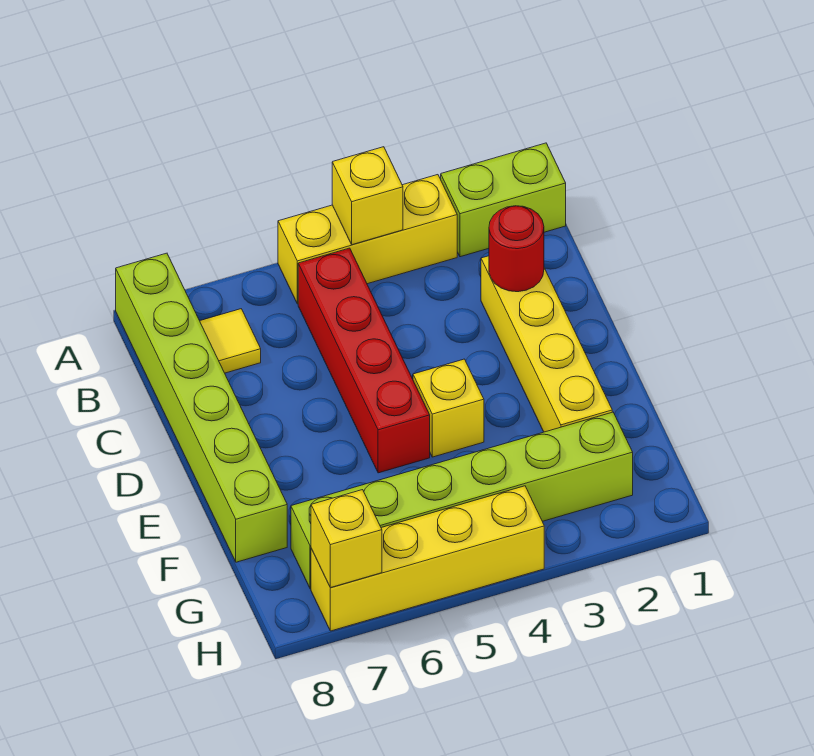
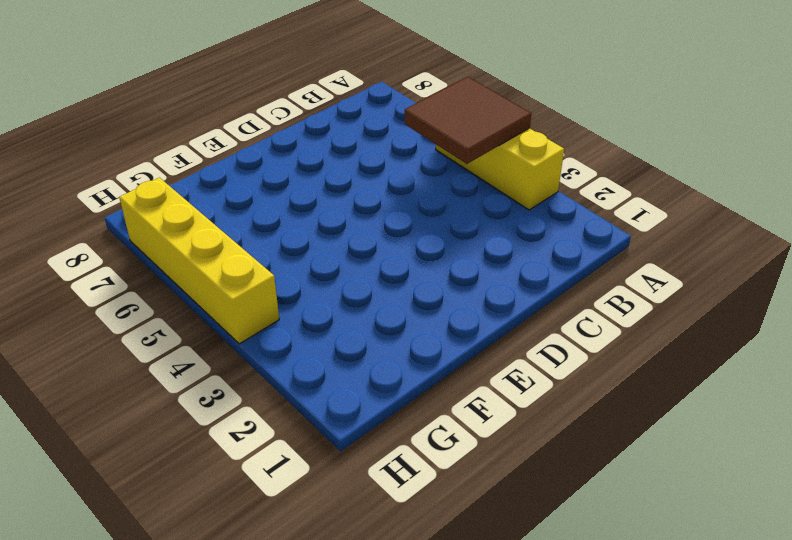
brown tile A4:B5 level 2 -> yellow brick A4 level 2
none -> lime brick A1:A2 level 1
none -> lime brick A8:F8 level 1
none -> red brick B5:E5 level 1

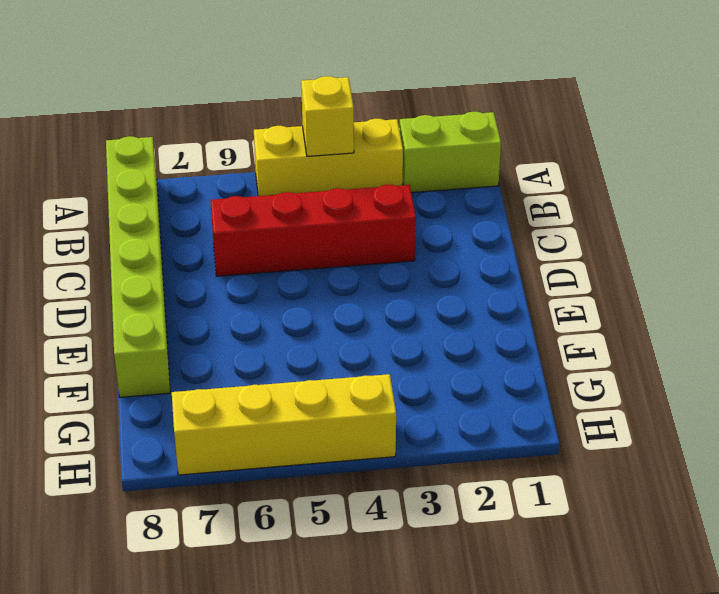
red brick C3:C6 level 1 -> red brick B5:E5 level 1
none -> yellow tile B7 level 1
none -> yellow brick C2:F2 level 1
none -> yellow brick E4 level 1

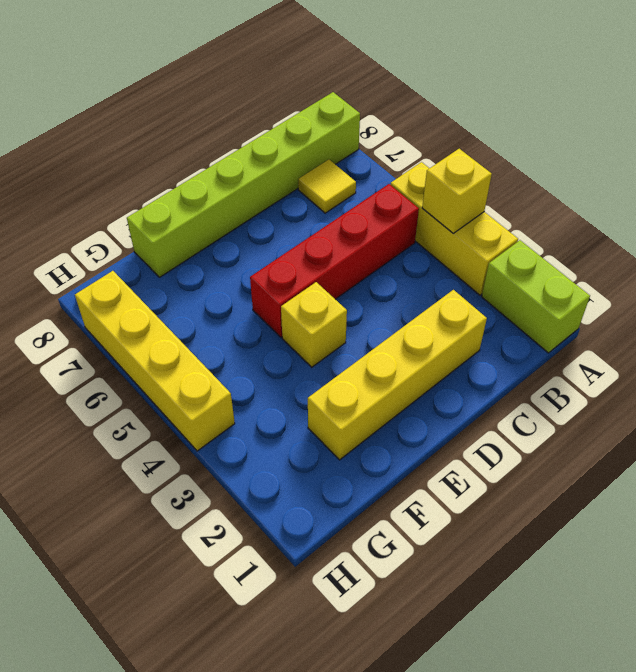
none -> lime brick G2:G7 level 1
none -> red round brick C2 level 2
none -> yellow brick H7 level 2

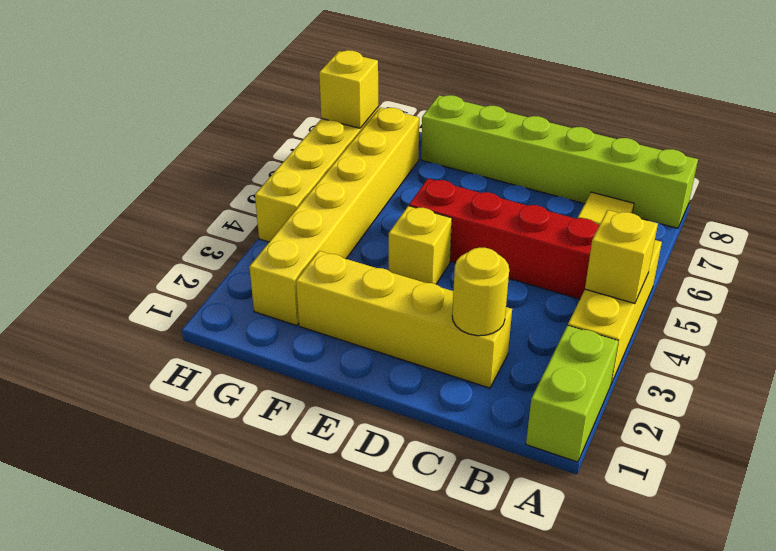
yellow round brick C2 level 2 -> red round brick C2 level 2
yellow brick G2:G7 level 1 -> lime brick G2:G7 level 1

